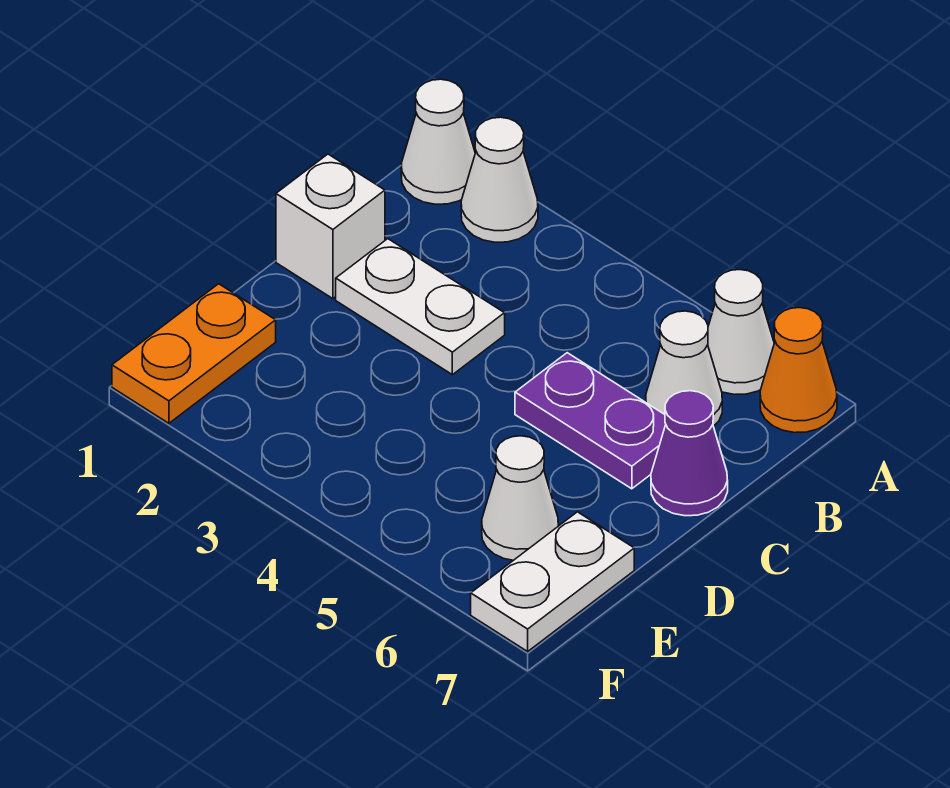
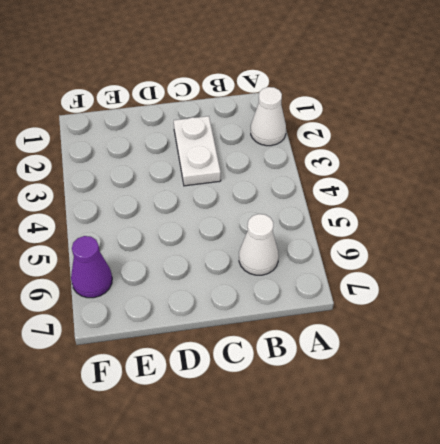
purple cone F6 level 1 -> purple cone C7 level 1
none -> white cone A1 level 1
none -> white cone A6 level 1
none -> orange cone A7 level 1

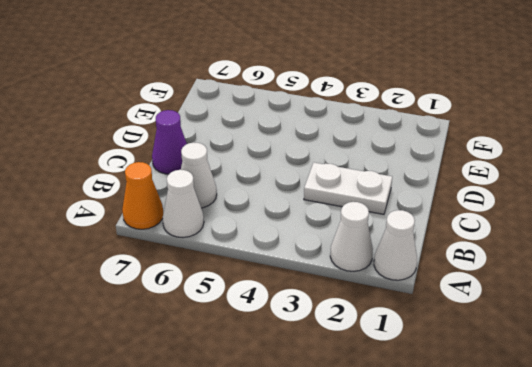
none -> white brick C1 level 1
none -> purple plate C5:C6 level 1
none -> orange plate E1:F1 level 1

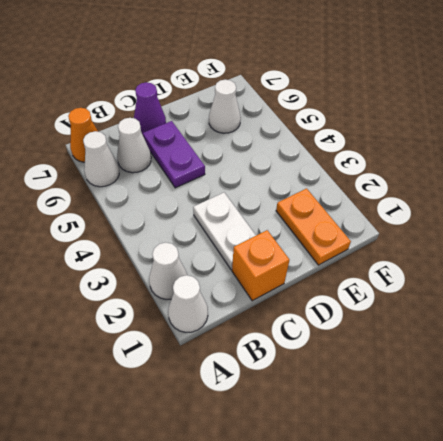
orange brick C1 level 1 -> white brick C1 level 1
orange plate E1:E2 level 1 -> orange plate E1:F1 level 1
none -> white plate E7:F7 level 1

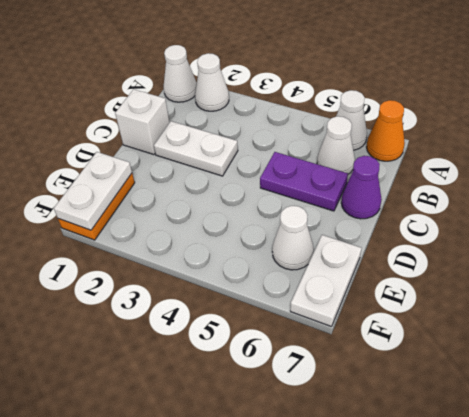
white plate E1:F1 level 2 -> none

